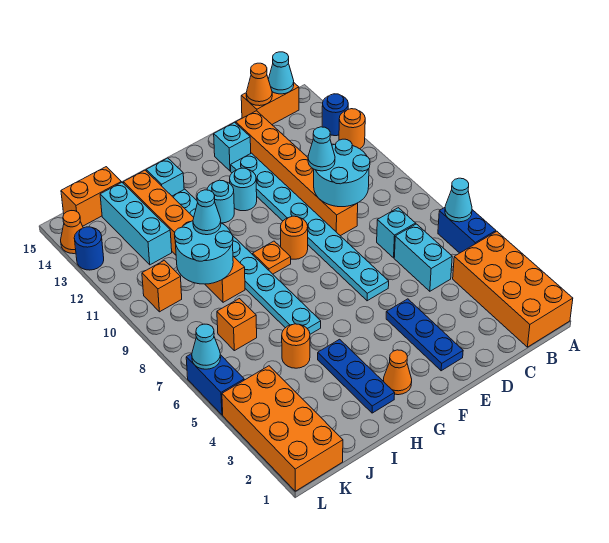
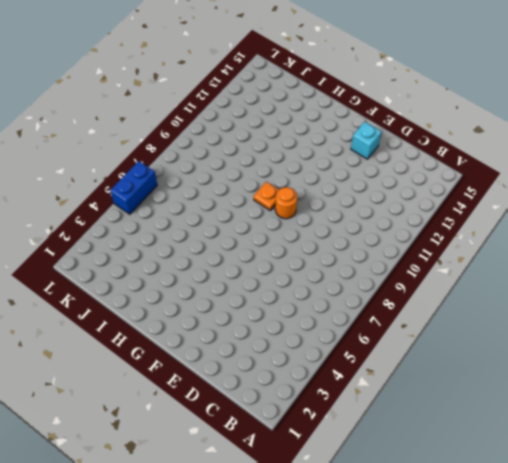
none -> orange brick A1:B4 level 1
none -> blue brick A5:A6 level 1
none -> orange round brick A12 level 1
none -> blue round brick A13 level 1

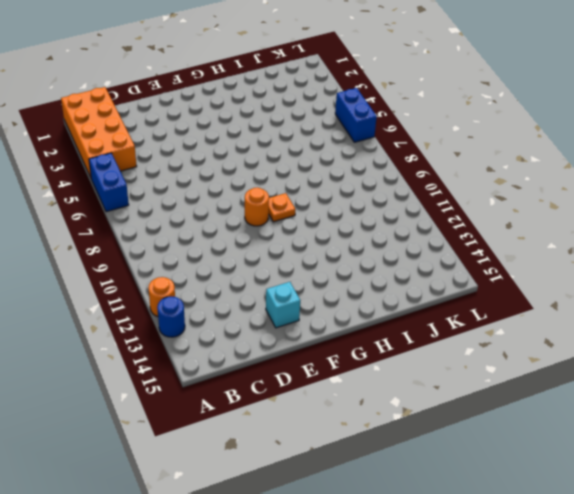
none -> orange brick B15:C15 level 1
none -> cyan brick C5:C6 level 1
none -> cyan brick C7 level 1
none -> orange brick D9:D14 level 1

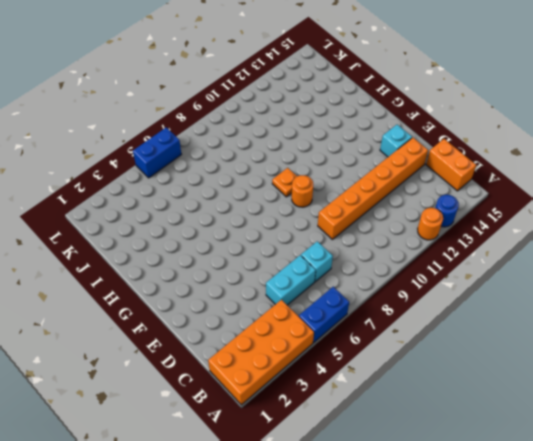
none -> blue plate E2:E4 level 1
none -> cyan plate E6:E13 level 1
none -> cyan round brick F12 level 1
none -> orange cone G2 level 1

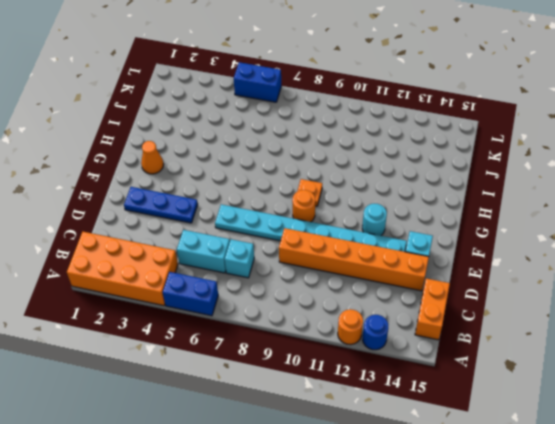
none -> cyan round brick G12 level 1
none -> blue plate H2:H4 level 1
none -> cyan plate H6:H13 level 1
none -> cyan brick H14 level 1

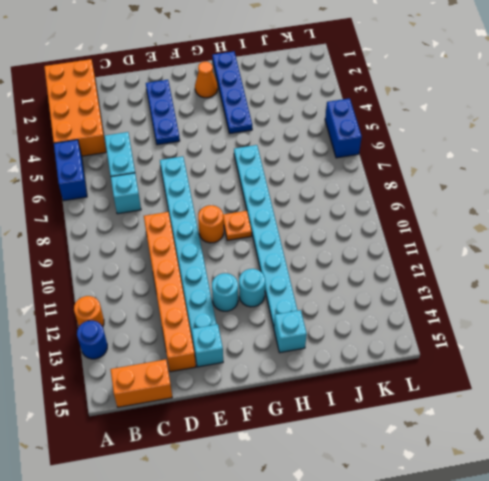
blue plate H1:H4 level 1 -> blue plate H2:H4 level 1
none -> orange round brick I5 level 1
none -> orange brick I9:I14 level 1
none -> orange brick J7 level 1
none -> cyan brick J12:J14 level 1

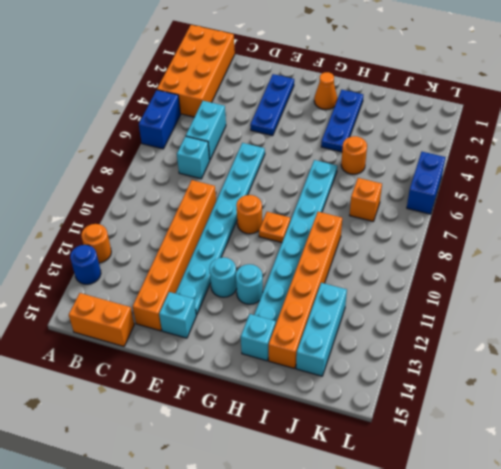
none -> orange brick J15:K15 level 1
none -> orange brick K1:L4 level 1
none -> orange brick K10 level 1
none -> blue round brick L13 level 1

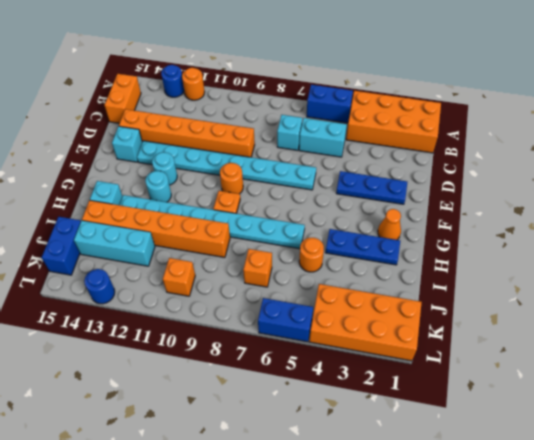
blue brick J15:K15 level 1 -> orange brick J15:K15 level 1
none -> orange cone L14 level 1
none -> cyan cone A6 level 2
none -> cyan cone B15 level 2
none -> cyan round brick C9:D10 level 2

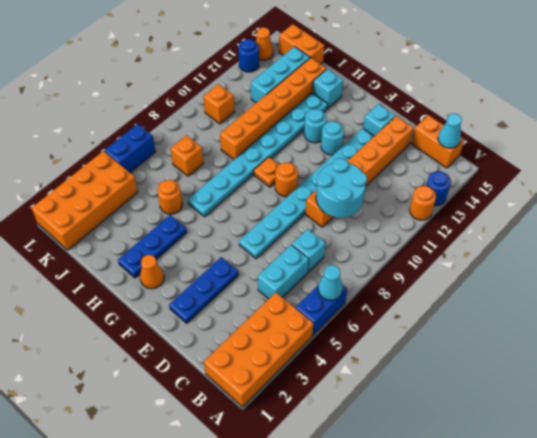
none -> orange cone C15 level 2
none -> cyan round brick I9:J10 level 2
none -> cyan cone L6 level 2
none -> cyan cone D10 level 3

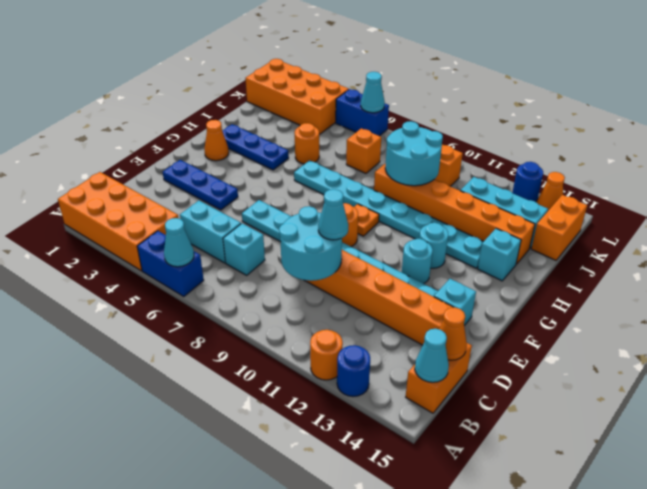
none -> cyan cone I10 level 3

